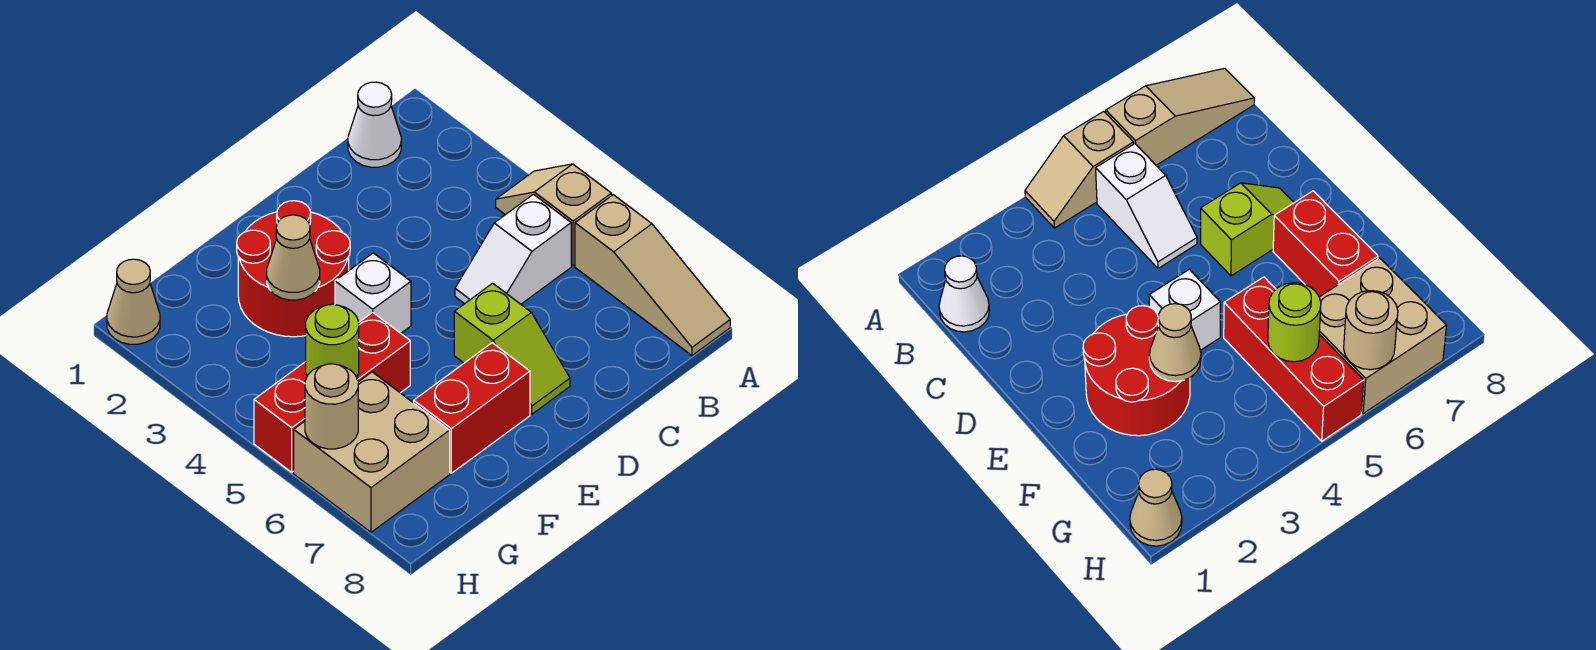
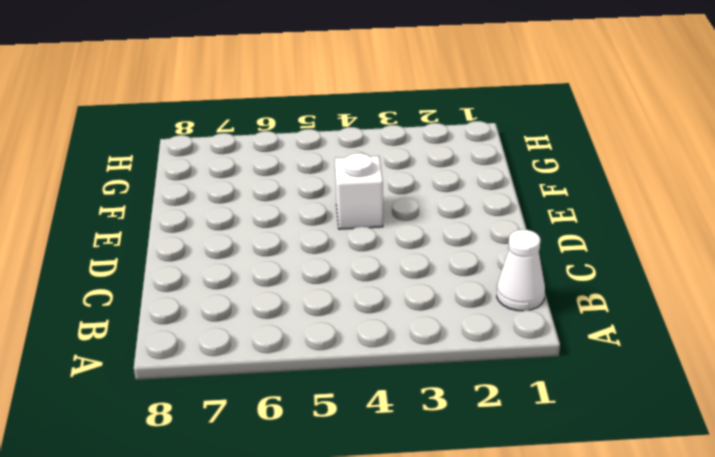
none -> tan slope A4:A5 level 1 top 5
none -> tan slope A6:A8 level 1 top 6
none -> white slope B5:C5 level 1 top B

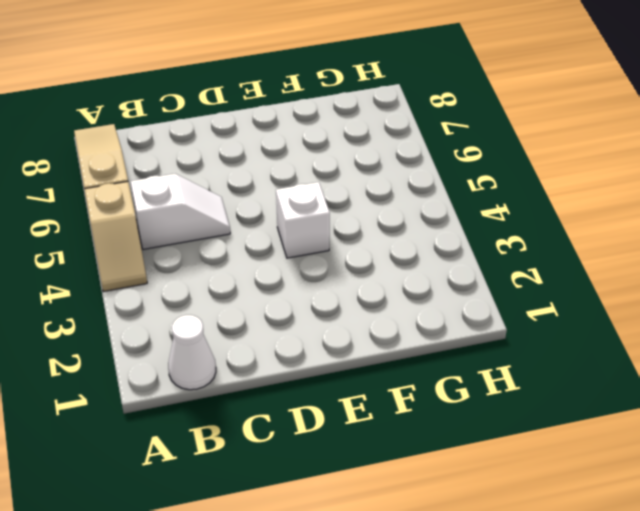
none -> lime slope D6:D7 level 1 top 6
none -> red round brick E2:F3 level 1
none -> red brick E7:F7 level 1

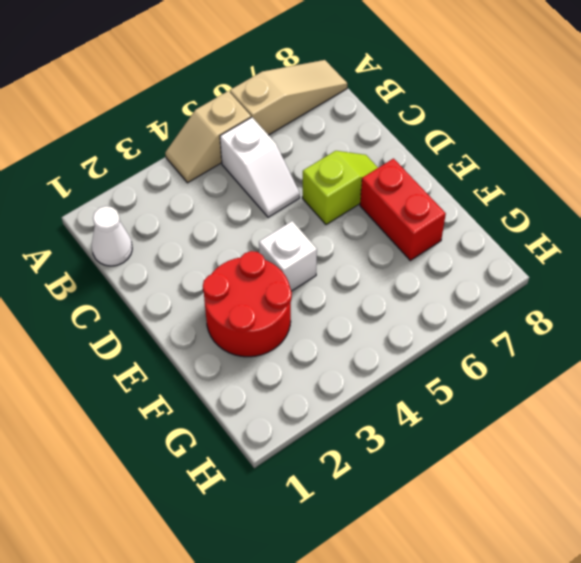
none -> red brick F5:H5 level 1
none -> tan brick G6:H7 level 1
none -> tan cone H1 level 1

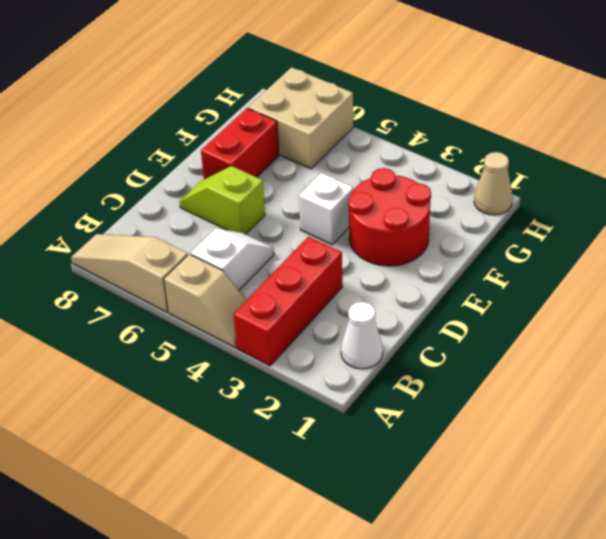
red brick A3:C3 level 1 -> red brick F5:H5 level 1
none -> tan cone F3 level 2
none -> lime round brick G5 level 2
none -> tan round brick H6 level 2

